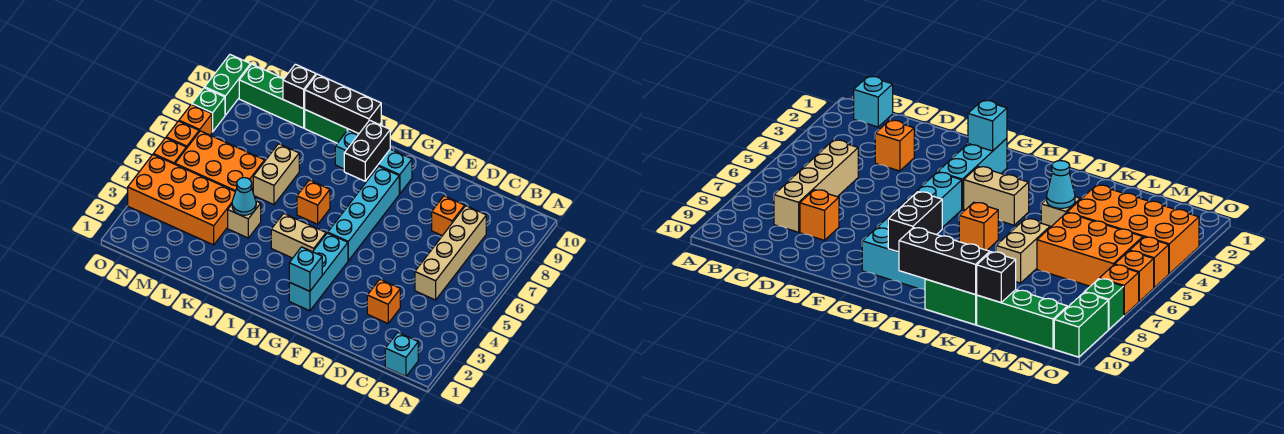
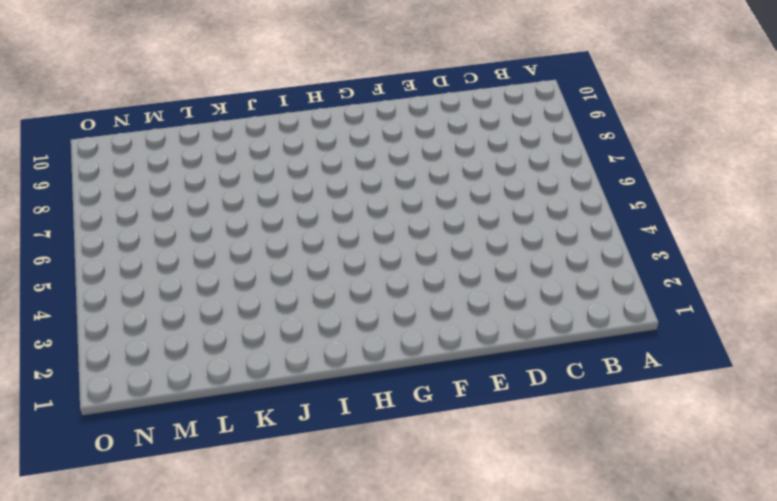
none -> cyan brick B1 level 1
none -> tan brick C5:C8 level 1
none -> orange brick D3 level 1

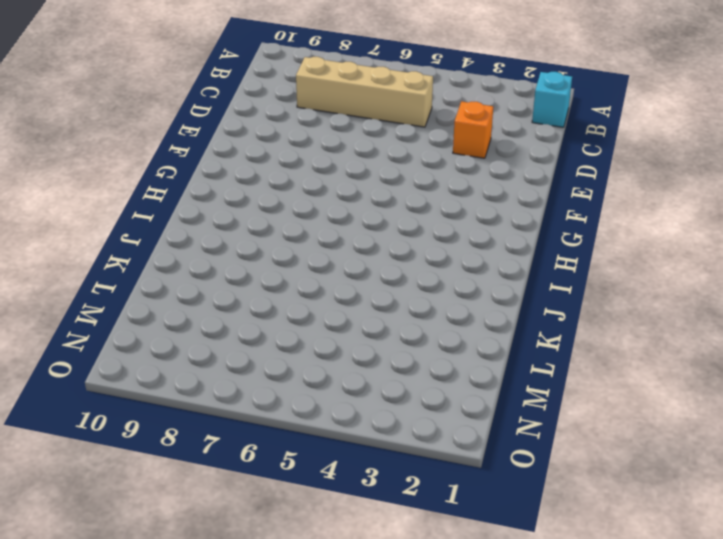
none -> orange brick D8 level 1
none -> cyan brick G2:G4 level 1
none -> cyan brick G5:G8 level 1

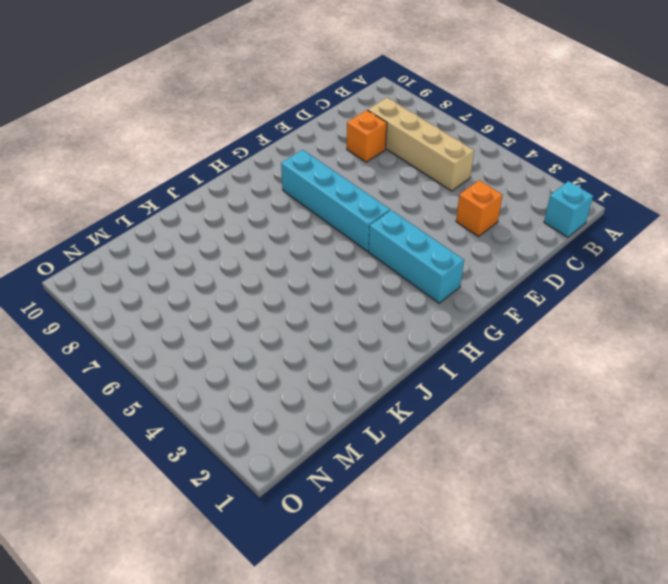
none -> cyan brick G9:I9 level 1
none -> tan brick H4:I4 level 1
none -> orange brick I6 level 1

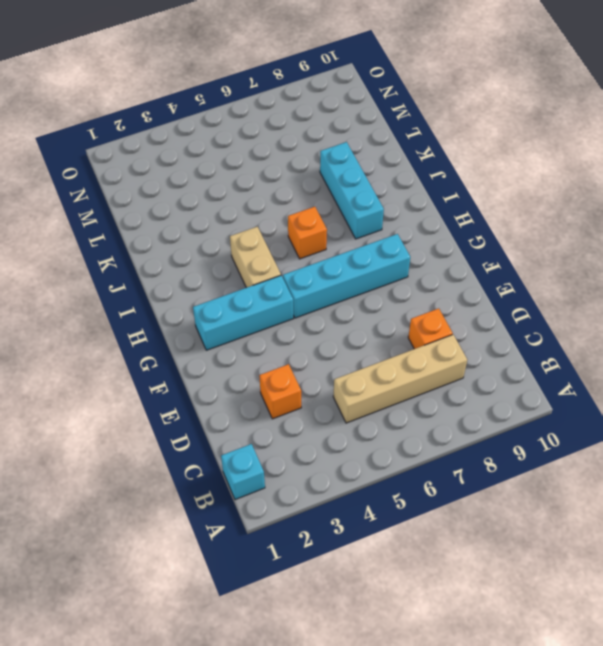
cyan brick I8:K8 level 1 -> cyan brick G9:I9 level 1
none -> green brick J10:K10 level 1
none -> tan brick K4 level 1
none -> tan brick K6:K7 level 1

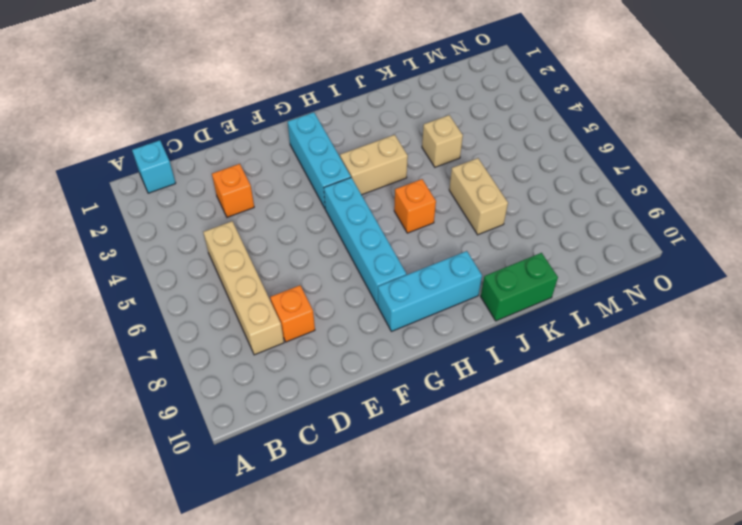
none -> orange brick L3:O4 level 1
none -> orange brick L5:N6 level 1
none -> green brick L10:N10 level 1

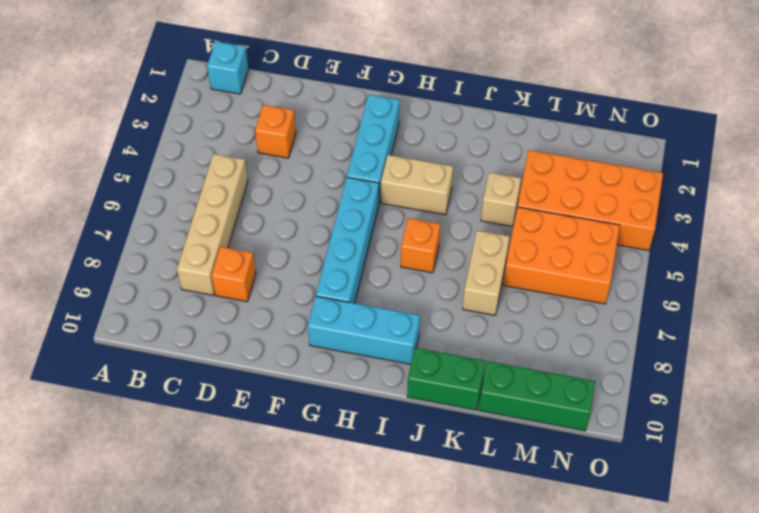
none -> orange brick O5 level 1
none -> orange brick O6 level 1
none -> orange brick O7 level 1

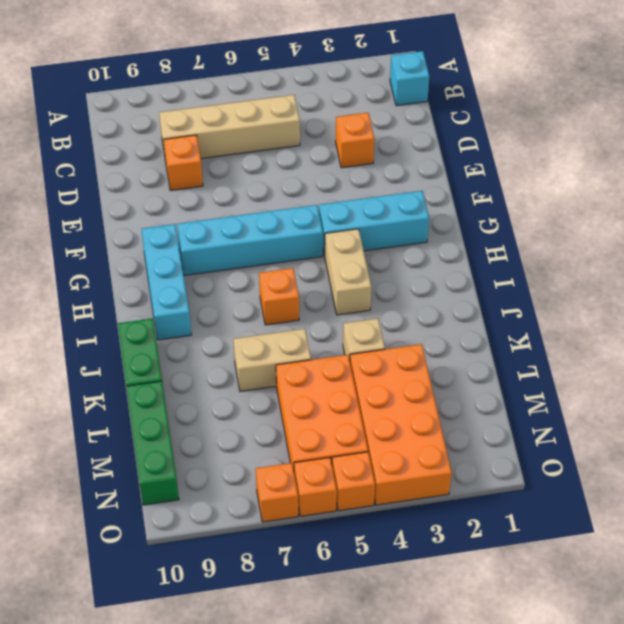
none -> green brick O8 level 1
none -> green brick O9:O10 level 1
none -> cyan brick G2 level 2

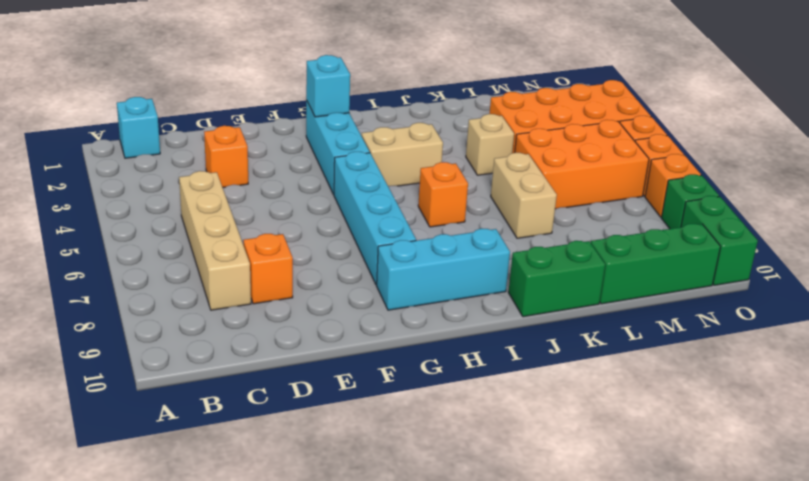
none -> black brick H8:H9 level 2
none -> black brick I10:K10 level 2
none -> cyan cone K4 level 2

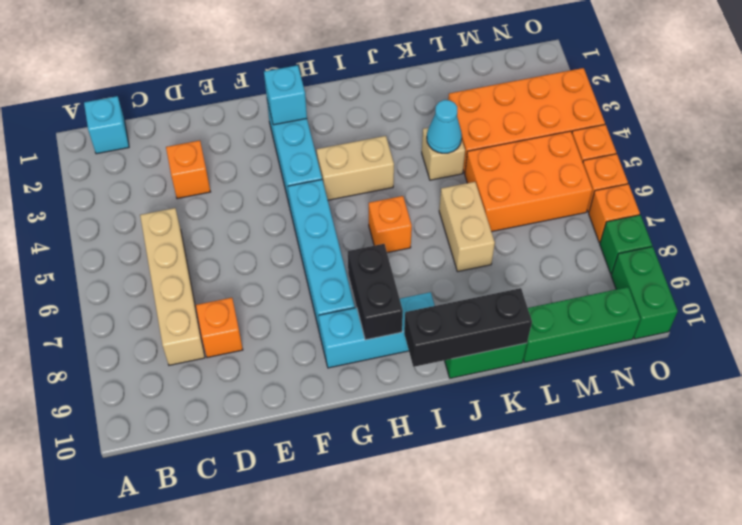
none -> black brick L10 level 2

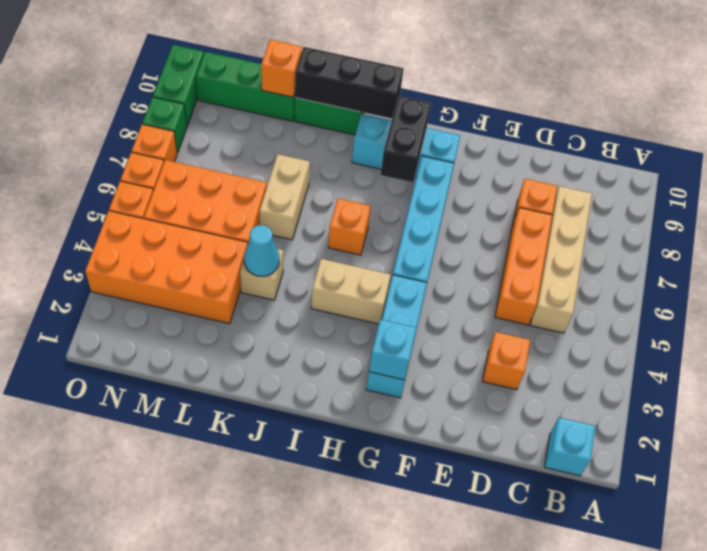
orange brick D5:D7 level 1 -> none
orange brick L10 level 2 -> black brick L10 level 2

